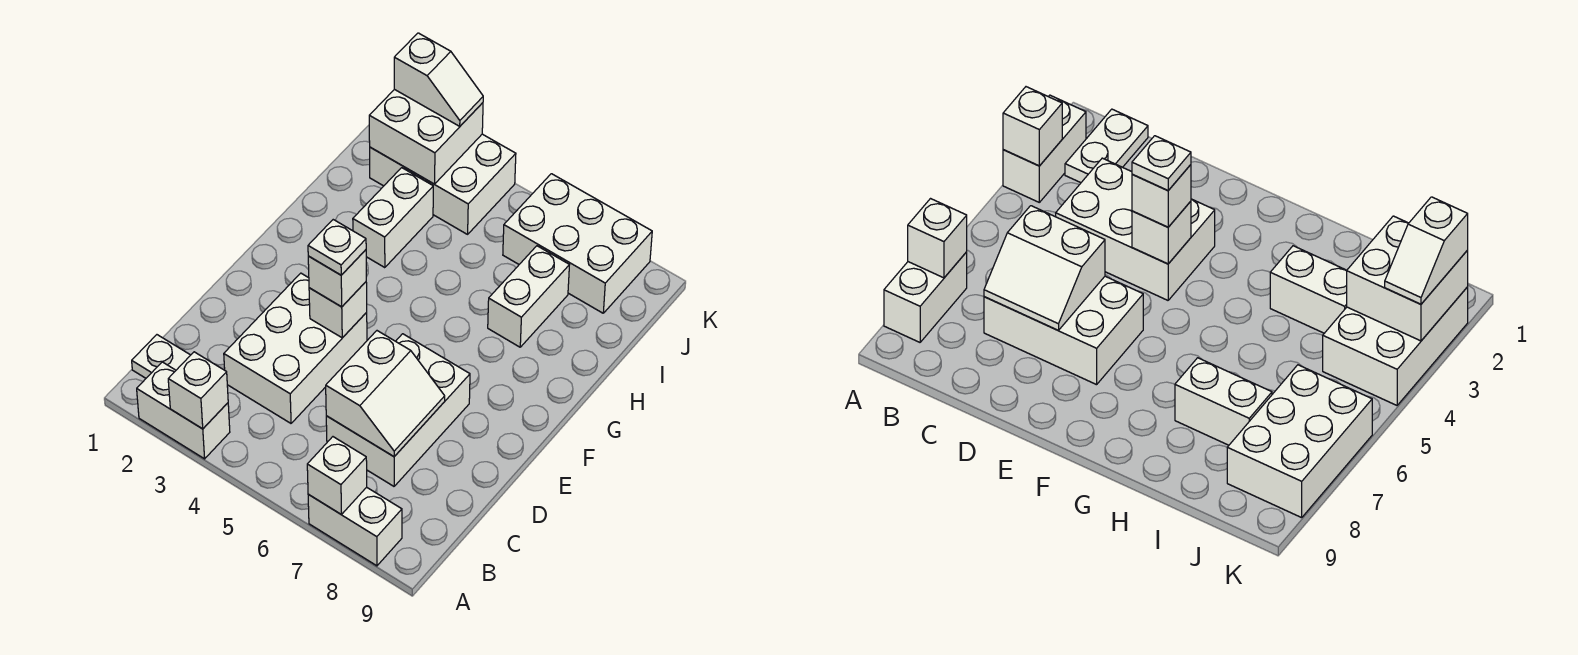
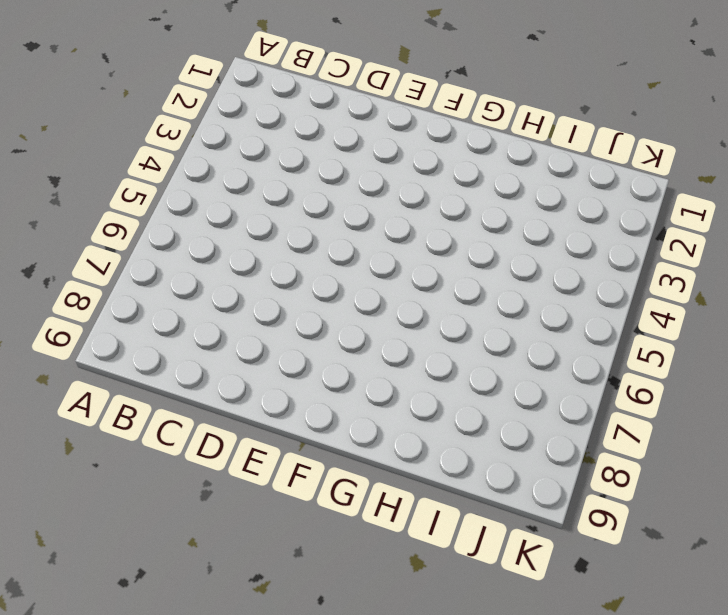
none -> white brick A2:A3 level 1
none -> white brick A7:A8 level 1
none -> white plate B1:B2 level 1

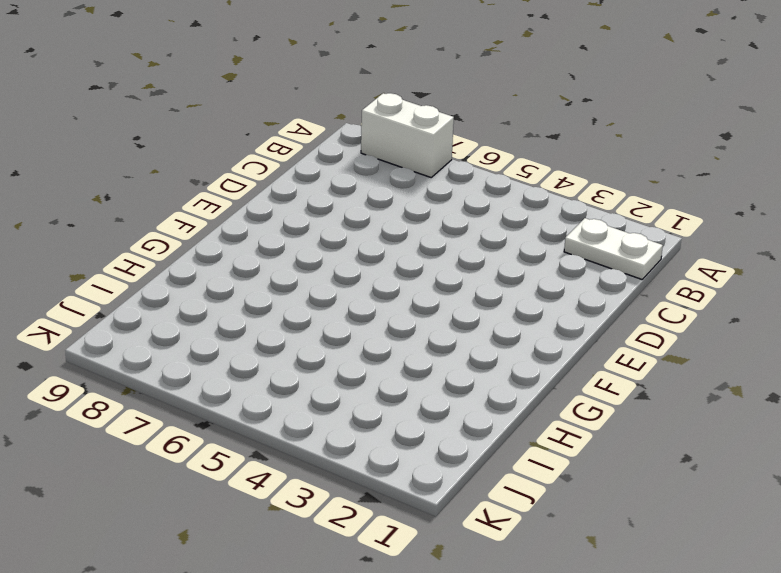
none -> white brick A2:A3 level 1
none -> white brick C3:E4 level 1
none -> white brick C6:E7 level 1

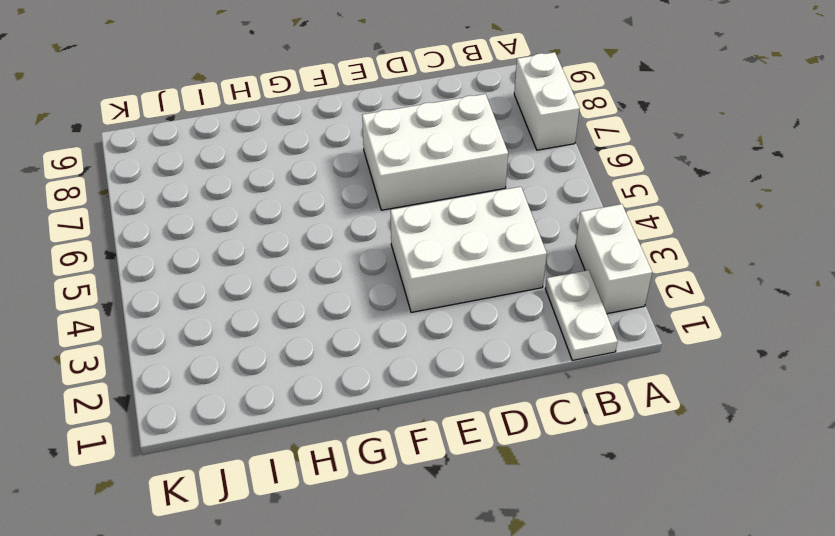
none -> white brick H3:I3 level 1
none -> white brick H7:I7 level 1
none -> white brick J2:K4 level 1

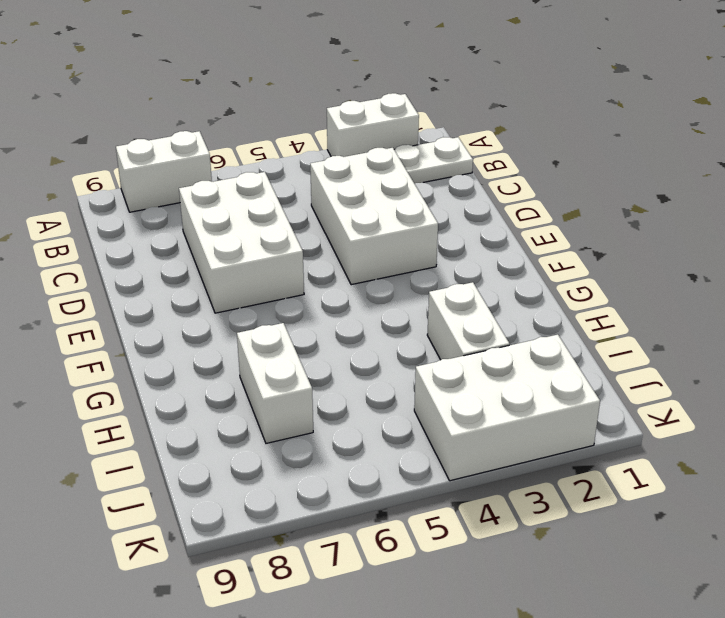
none -> white brick J6:K8 level 1
none -> white brick A3 level 2
none -> white brick A7 level 2

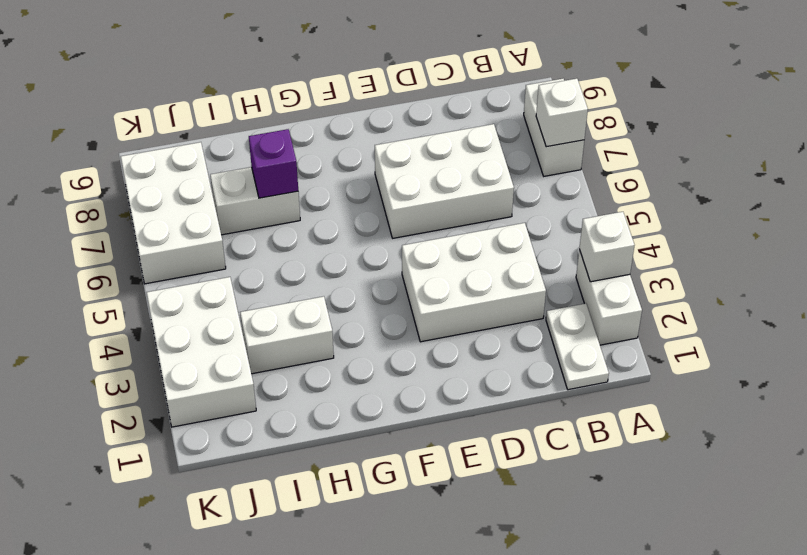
purple brick H7 level 2 -> none
none -> white slope C6:D7 level 2 top 6
none -> white brick E4 level 2
none -> white brick J2:K3 level 2

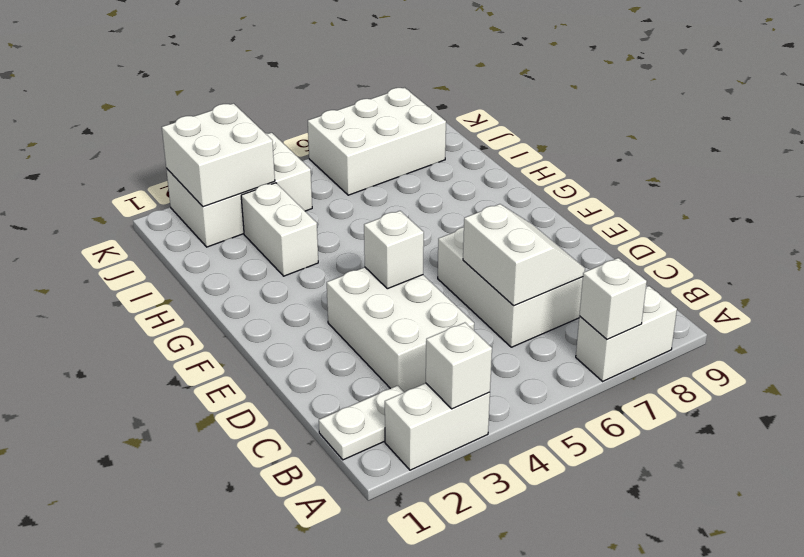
none -> white brick H7:I7 level 1
none -> white brick E4 level 3
none -> white slope K2:K3 level 3 top 2

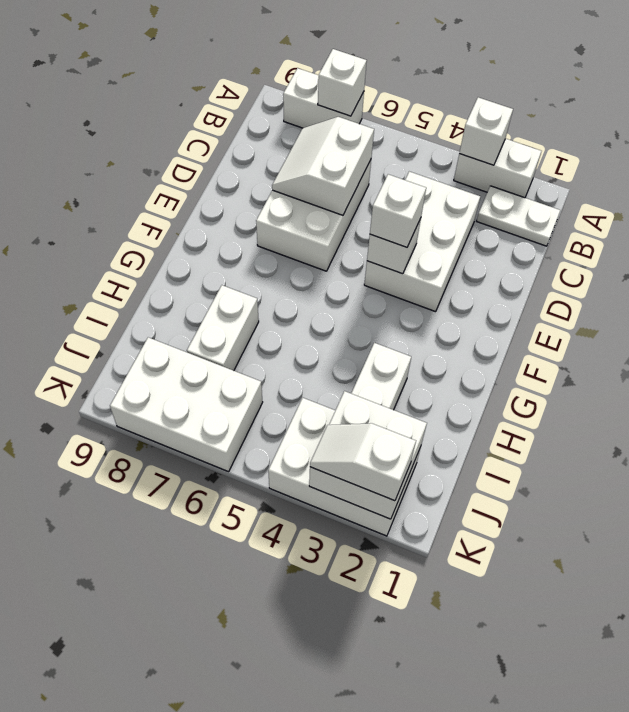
none -> white plate E4 level 4

